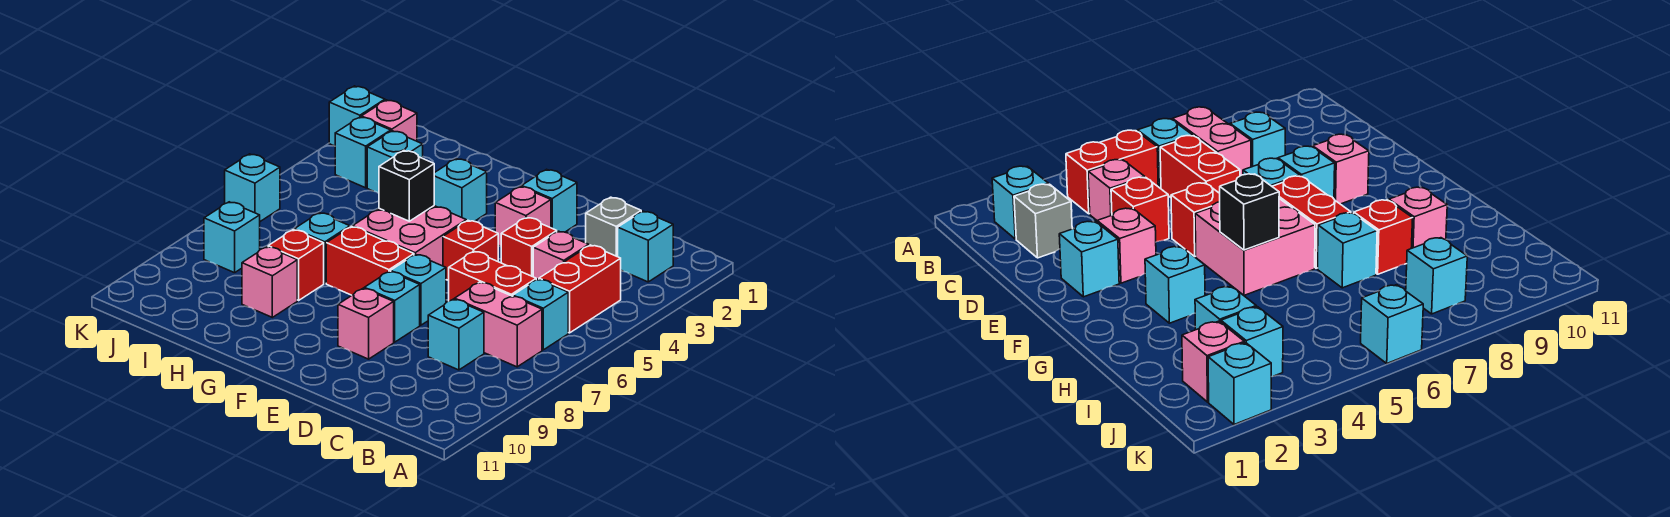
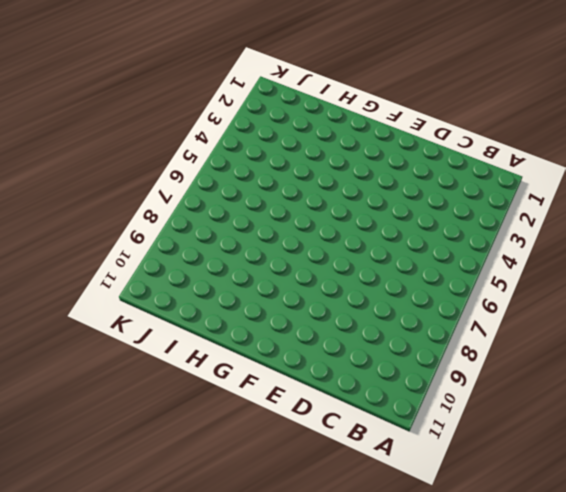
none -> cyan brick B2 level 1
none -> red brick B4:B5 level 1
none -> cyan brick B6 level 1

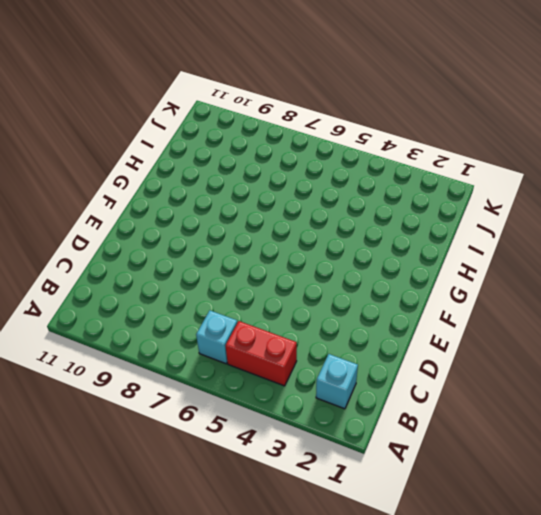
none -> pink brick B7:C7 level 1
none -> grey brick C2 level 1
none -> pink brick C4 level 1

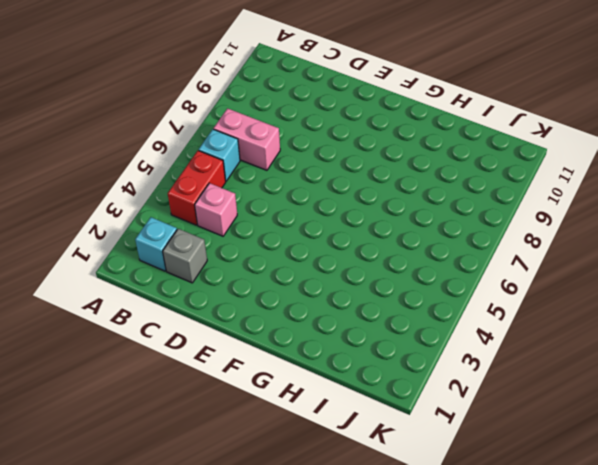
none -> red brick C6:D6 level 1
none -> cyan brick C8 level 1
none -> red brick D4 level 1

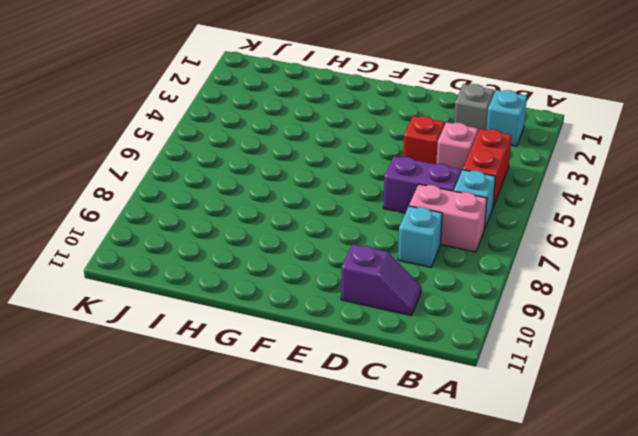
purple brick C6:D6 level 1 -> red brick C6:D6 level 1
purple slope C10:D10 level 1 top D -> none
none -> cyan brick E2 level 1
none -> pink brick E3 level 1
none -> red brick E5 level 1

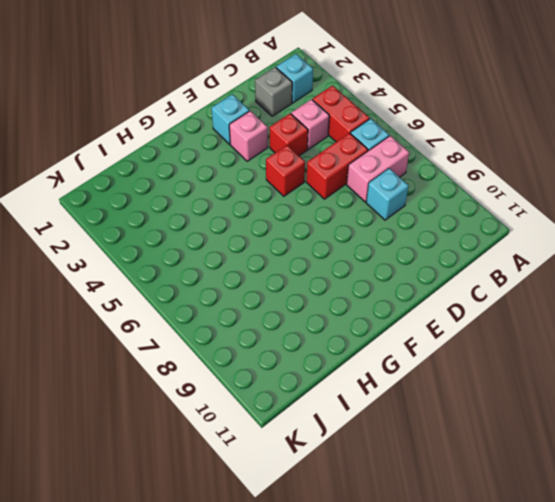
none -> cyan brick E7 level 1
none -> cyan brick E8 level 1
none -> pink brick E9 level 1

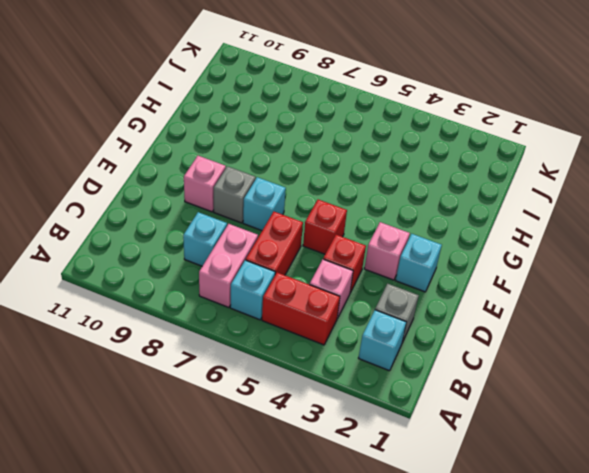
grey brick E8 level 1 -> cyan brick E8 level 1
none -> pink brick F5:G6 level 1
none -> red brick F7:G7 level 1
none -> cyan brick G3 level 1

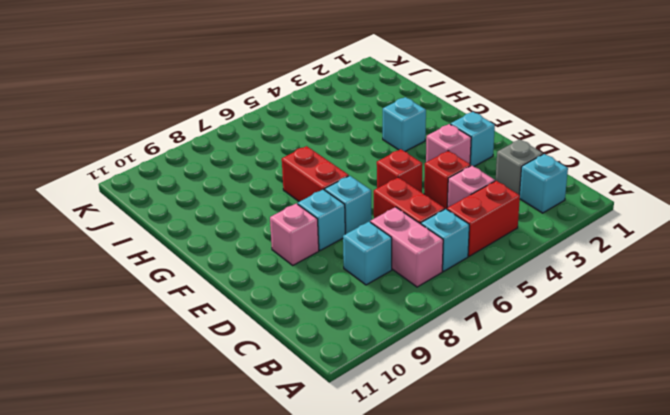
none -> pink brick F5:G6 level 1
none -> cyan brick H7 level 1
none -> red brick H8 level 1

